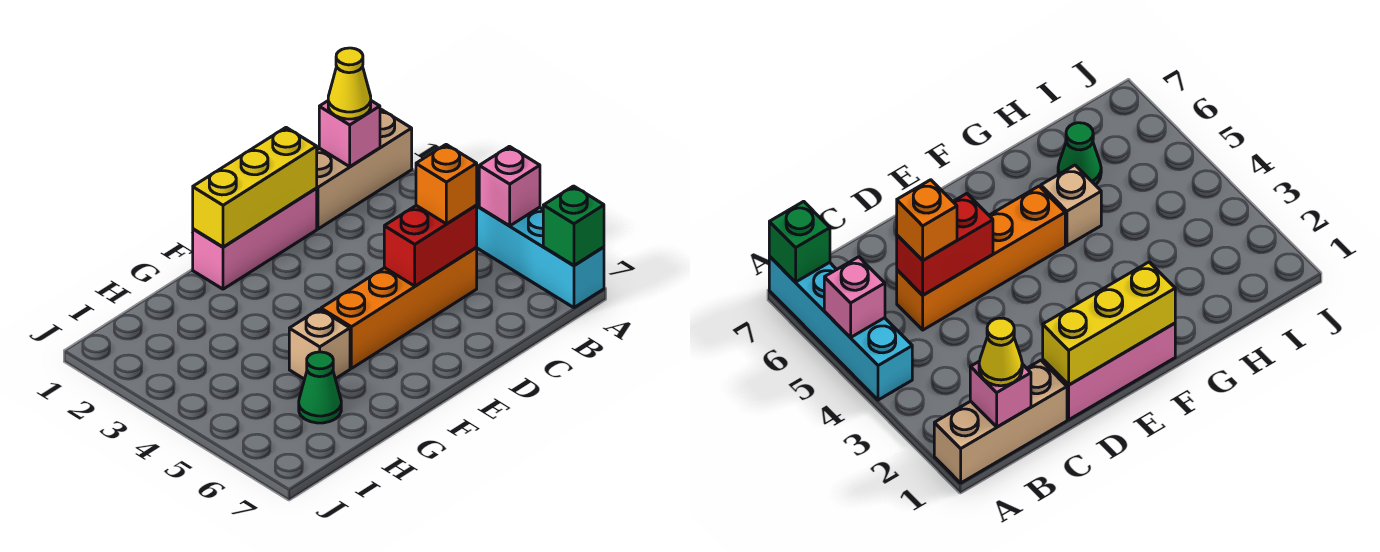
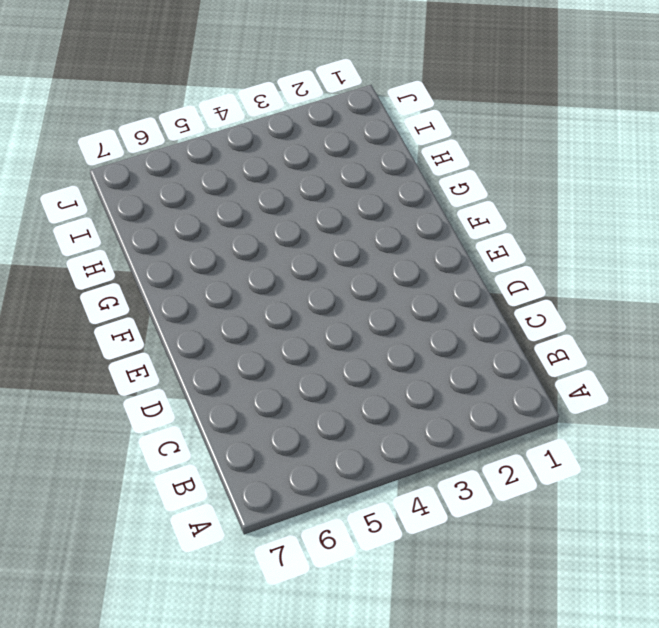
none -> tan brick A1:C1 level 1
none -> cyan brick A4:A7 level 1
none -> orange brick C5:F5 level 1

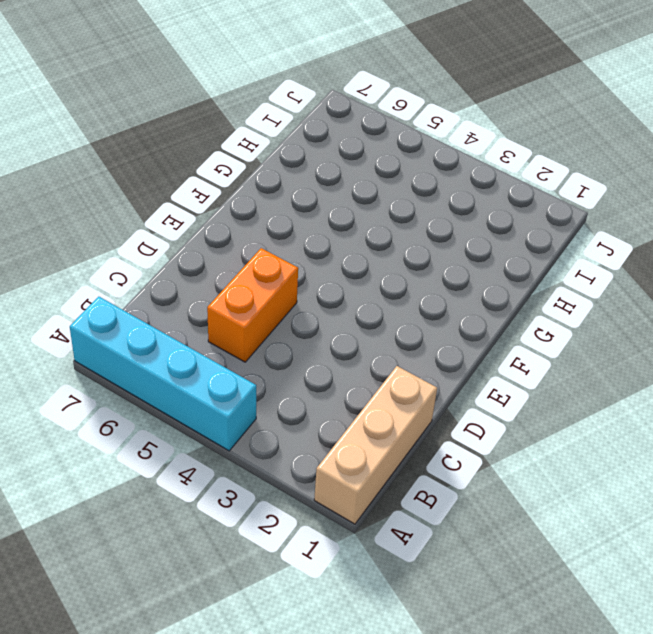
orange brick C5:D5 level 1 -> orange brick C5:F5 level 1
none -> pink brick D1:F1 level 1
none -> tan brick G5 level 1
none -> green cone H6 level 1

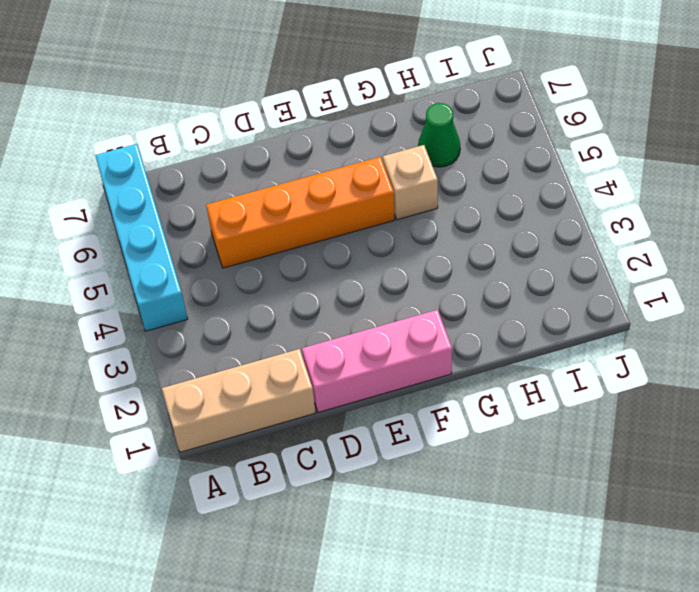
none -> pink brick A5 level 2
none -> green brick A7 level 2
none -> pink brick B1 level 2

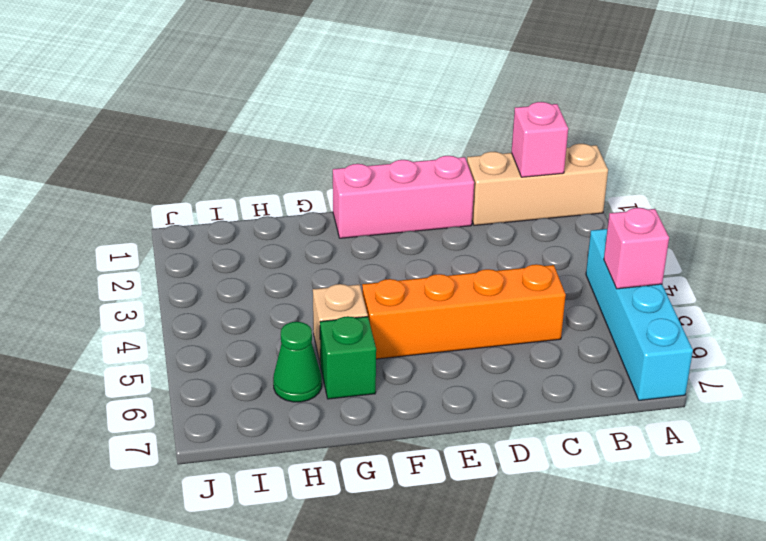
green brick G6 level 1 -> green brick A7 level 2
none -> red brick C5:D5 level 2
none -> yellow brick D1:F1 level 2
none -> yellow cone B1 level 3

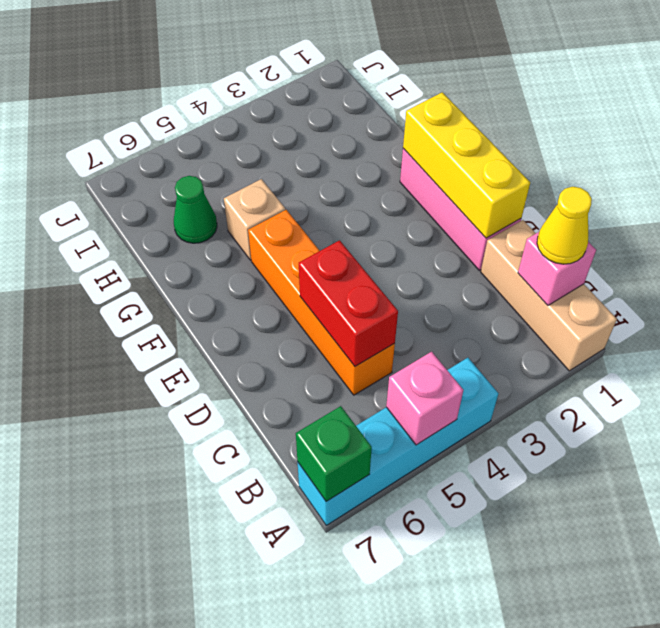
none -> orange brick C5 level 3

